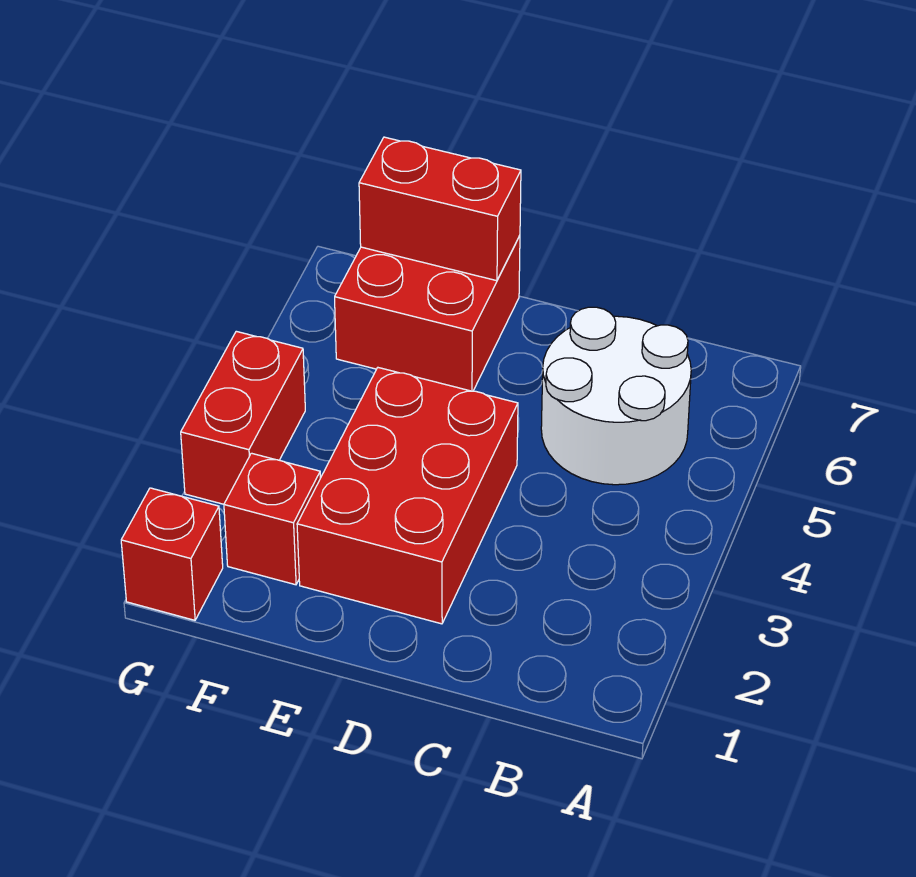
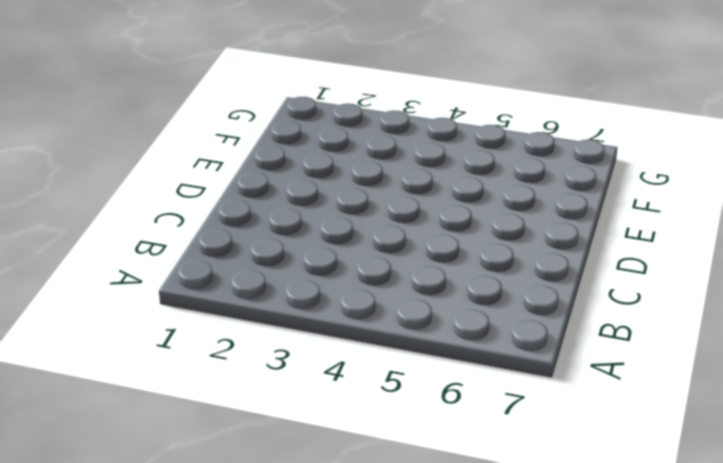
none -> white round brick B5:C6 level 1
none -> red brick D2:E4 level 1

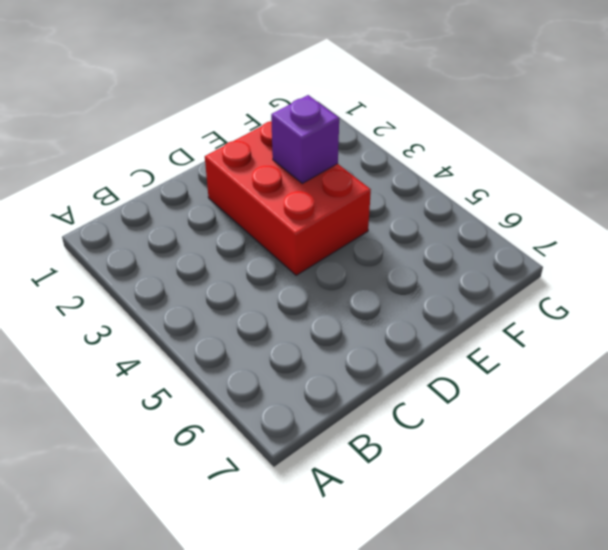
purple brick E3 level 2 -> none
none -> white round brick B5:C6 level 1
none -> red brick E6:F7 level 1

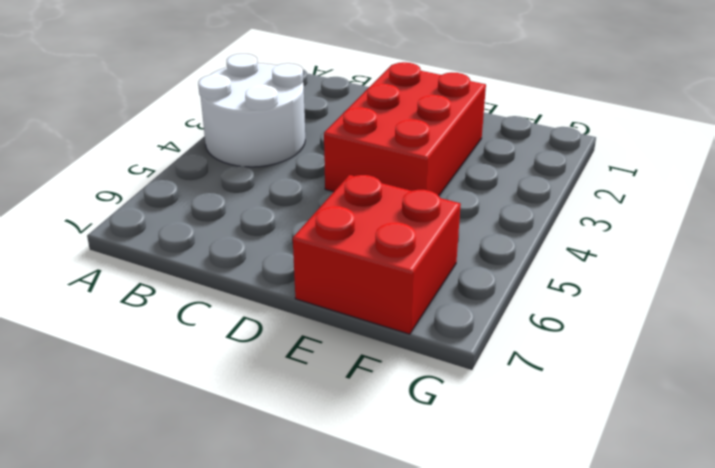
white round brick A3:B4 level 1 -> white round brick B5:C6 level 1
none -> red brick F2 level 1
none -> red brick G1 level 1

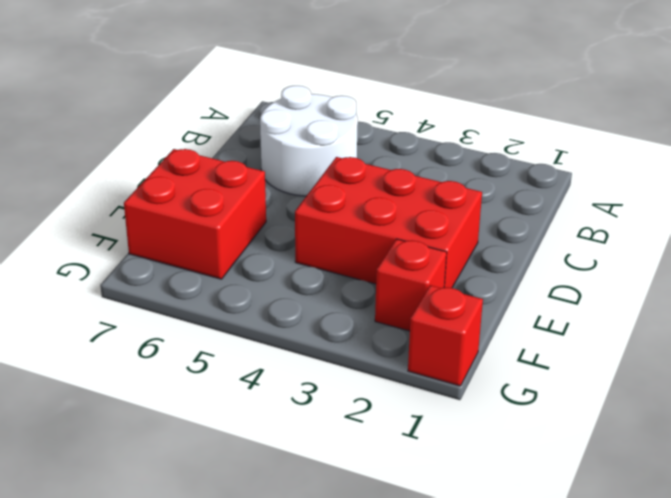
none -> red brick G3:G4 level 1
none -> red brick E7:F7 level 2

